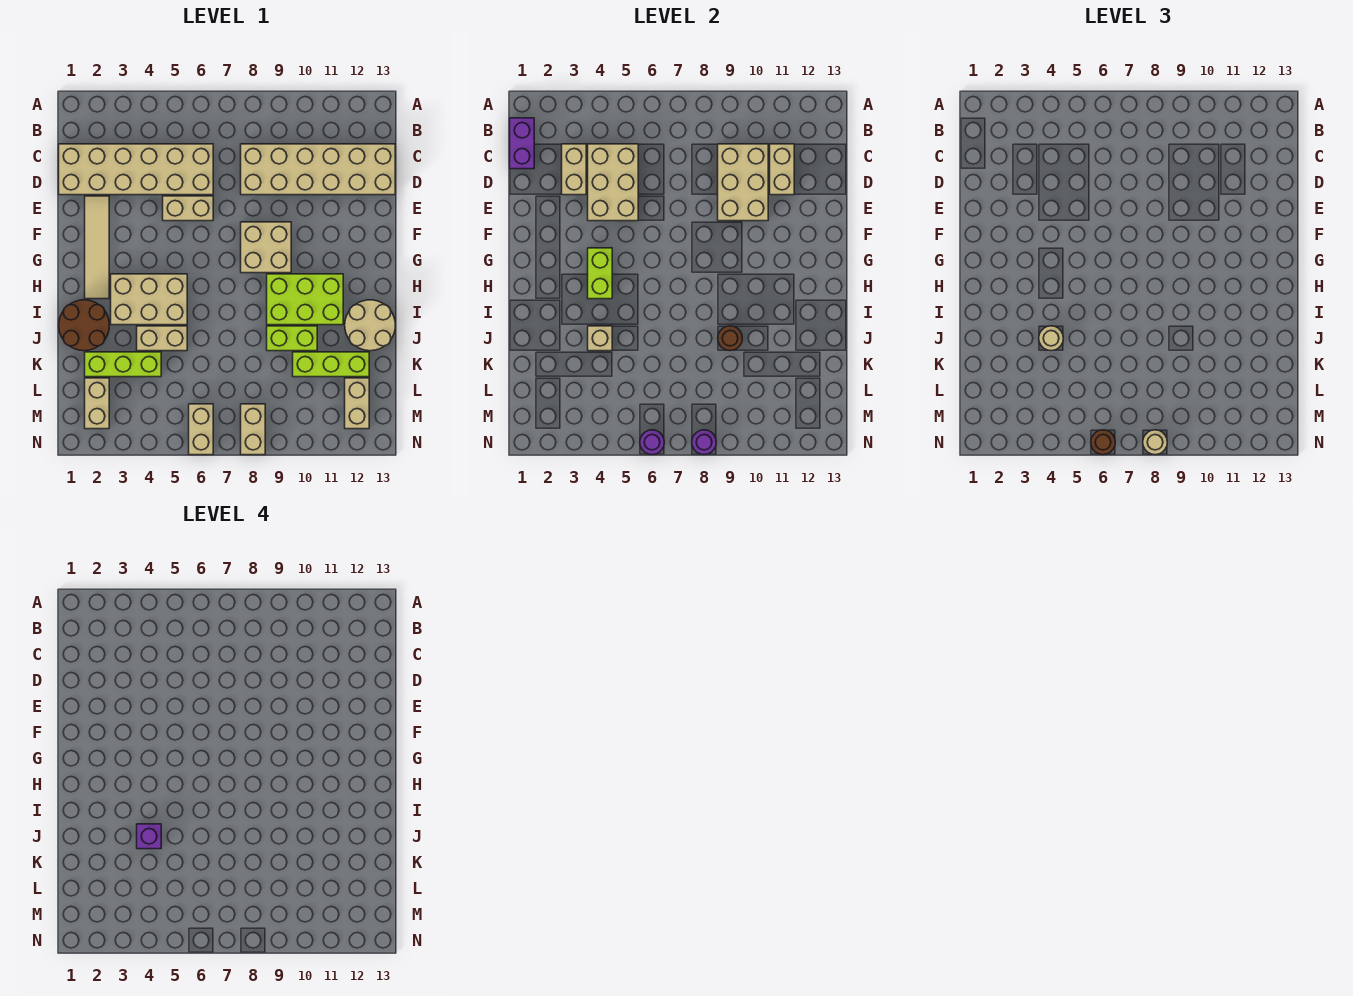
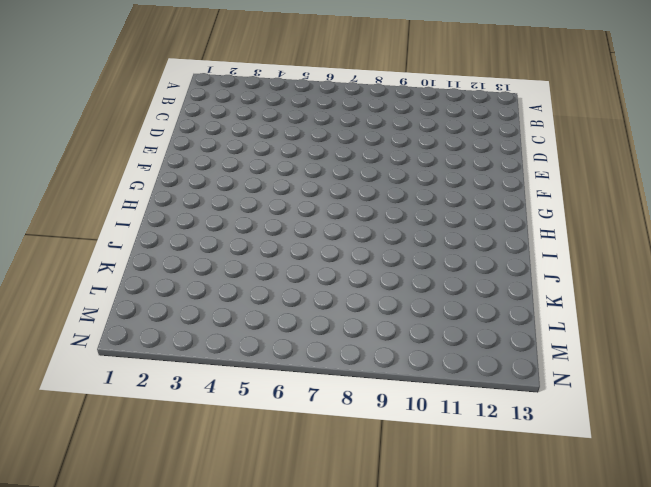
none -> tan brick C1:D6 level 1
none -> tan brick C8:D13 level 1
none -> tan tile E2:H2 level 1
none -> tan brick E5:E6 level 1

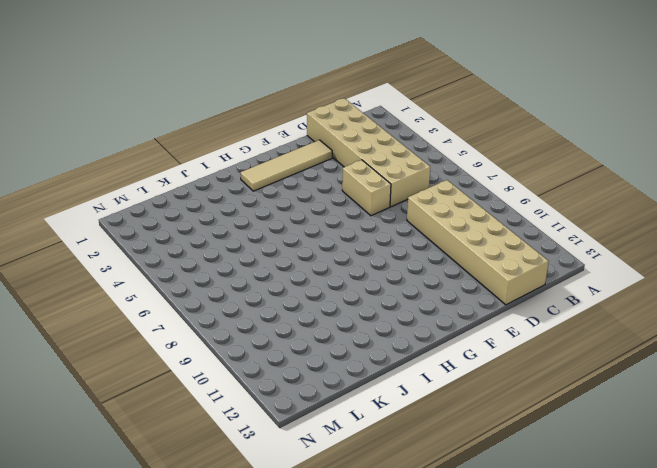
none -> tan brick F8:G9 level 1
none -> tan brick H3:I5 level 1
none -> lime brick H9:I11 level 1
none -> brown round brick I1:J2 level 1

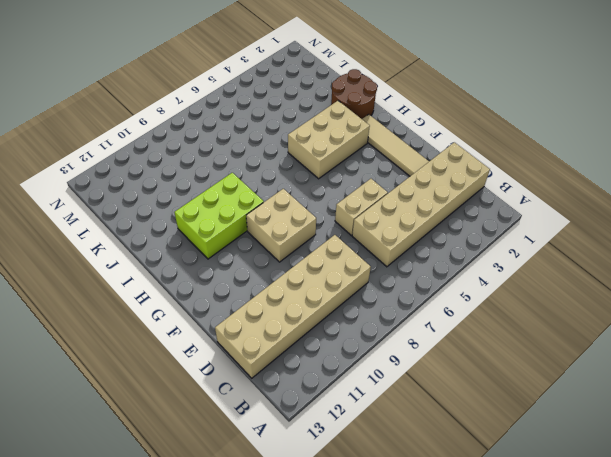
none -> tan round brick I12:J13 level 1
none -> tan brick J4:J5 level 1
none -> lime brick J9:J10 level 1
none -> lime brick K2:K4 level 1

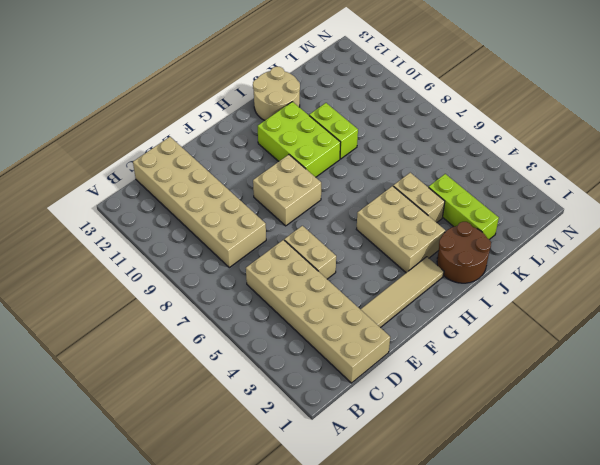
none -> lime brick K10:K12 level 1
none -> tan brick L2:M2 level 1
none -> tan brick L12:M12 level 1
none -> tan brick M6:N6 level 1

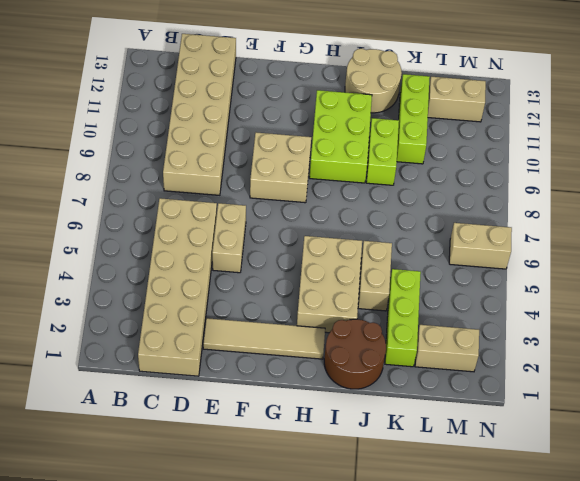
none -> tan brick M8:N8 level 1
none -> purple brick B1:C1 level 2
none -> tan brick C3:D3 level 2
none -> tan brick C4:E5 level 2

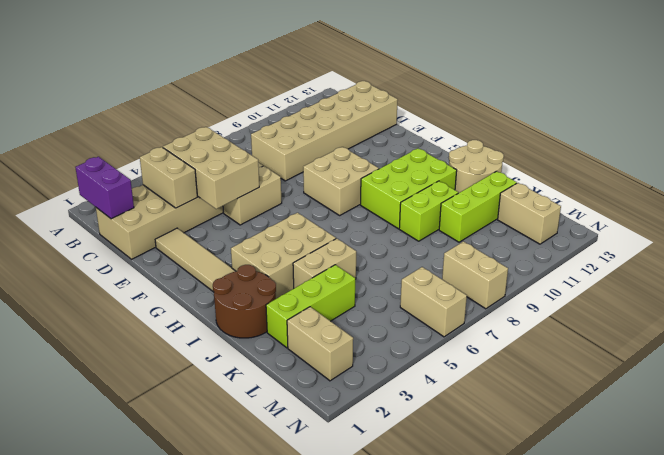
none -> tan brick C9:E10 level 2
none -> tan brick C11:D11 level 2
none -> lime brick G4:H4 level 2
none -> tan brick J4 level 2

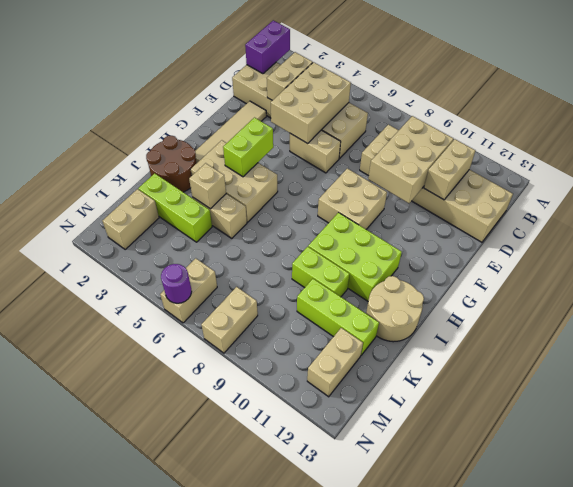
none -> brown round brick J9 level 2
none -> purple round brick N8 level 2
none -> tan round brick J4 level 3
none -> brown round brick N6 level 3

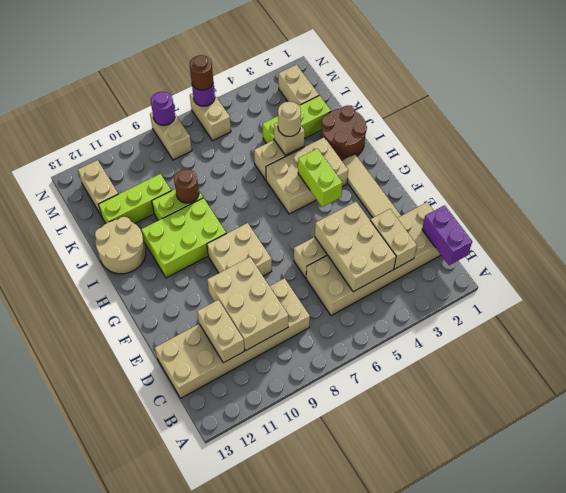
none -> tan round brick N8 level 3
none -> purple brick J4 level 4

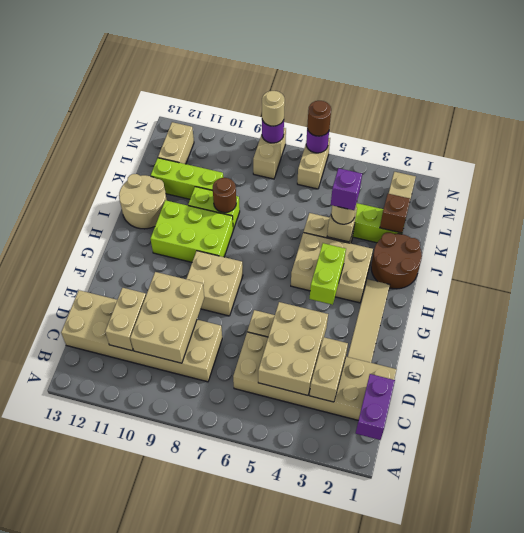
brown brick K2 level 2 -> none

